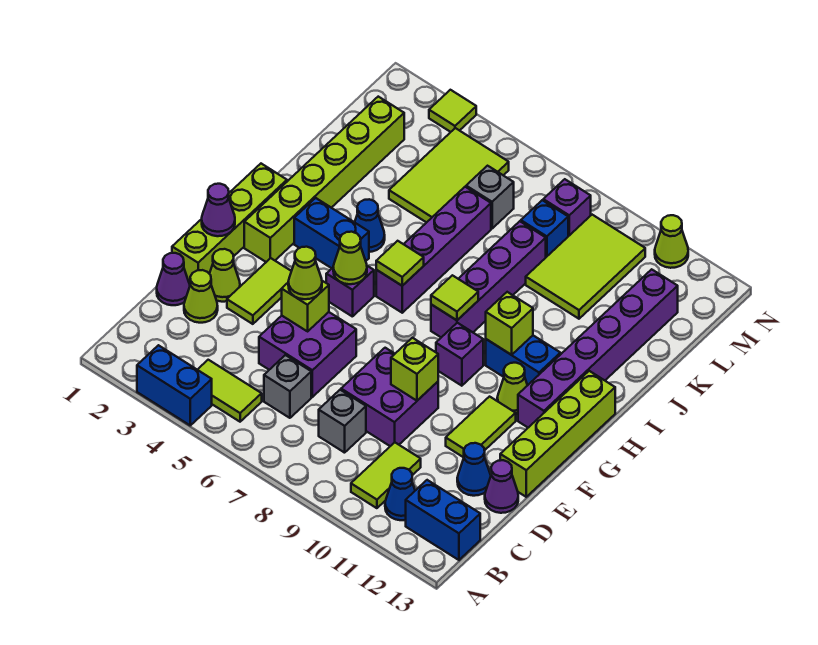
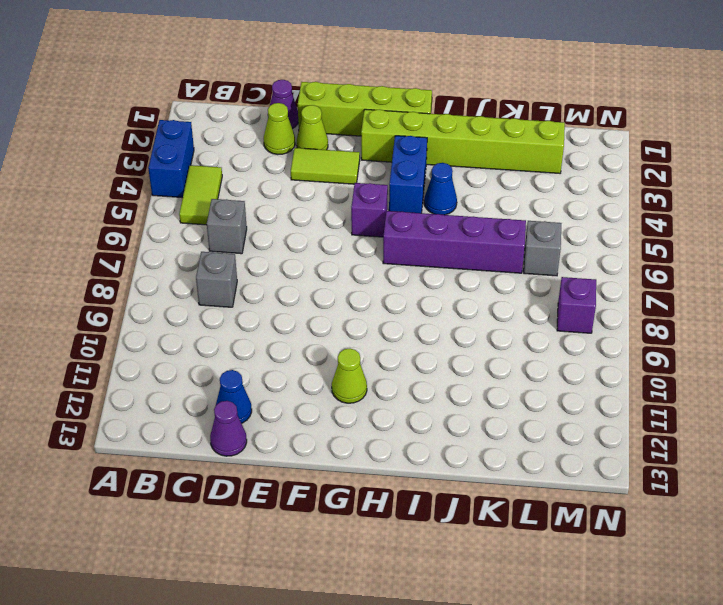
none -> lime tile B10:C10 level 1
none -> blue cone B11 level 1
none -> blue brick B12:B13 level 1
none -> purple brick D5:E6 level 1

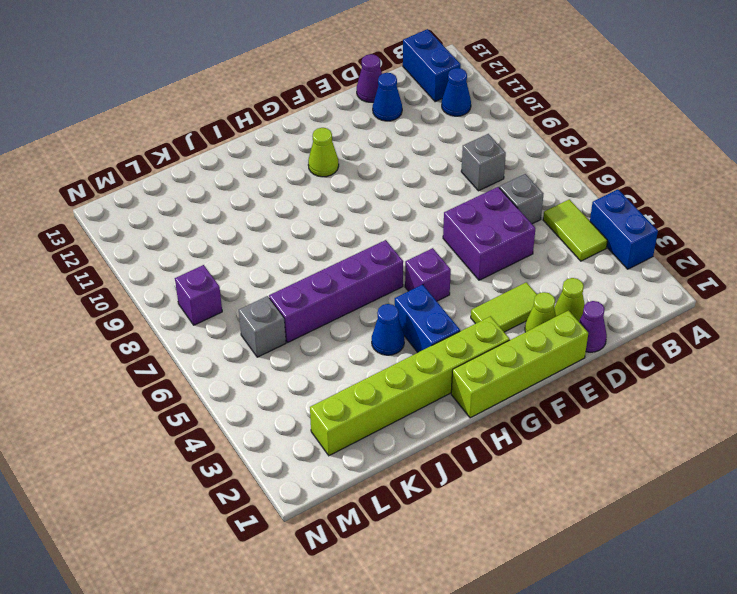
none -> lime tile B10:C10 level 1
none -> purple brick D8:E9 level 1
none -> lime tile E11:F11 level 1
none -> lime brick E13:H13 level 1

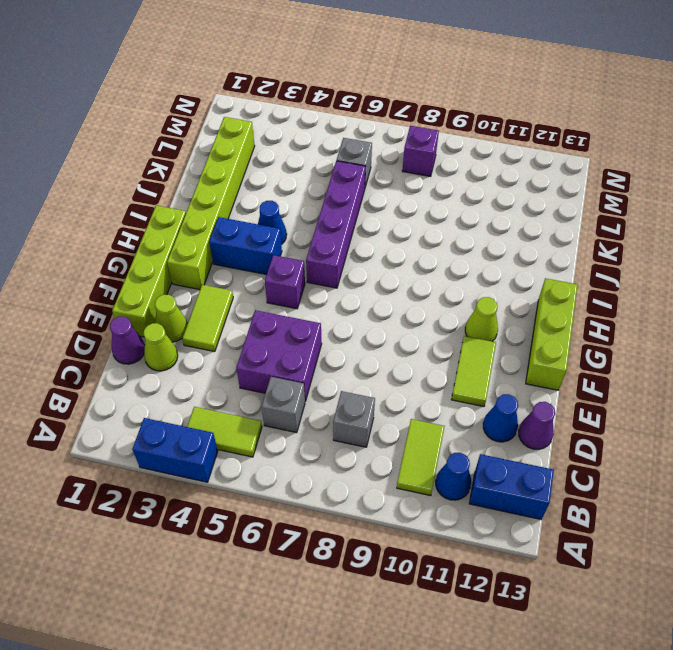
lime brick F13:H13 level 1 -> lime brick E13:H13 level 1
none -> purple brick D8:E9 level 1
none -> purple brick G9 level 1
none -> purple brick G12:L12 level 1
none -> purple brick H8:K8 level 1

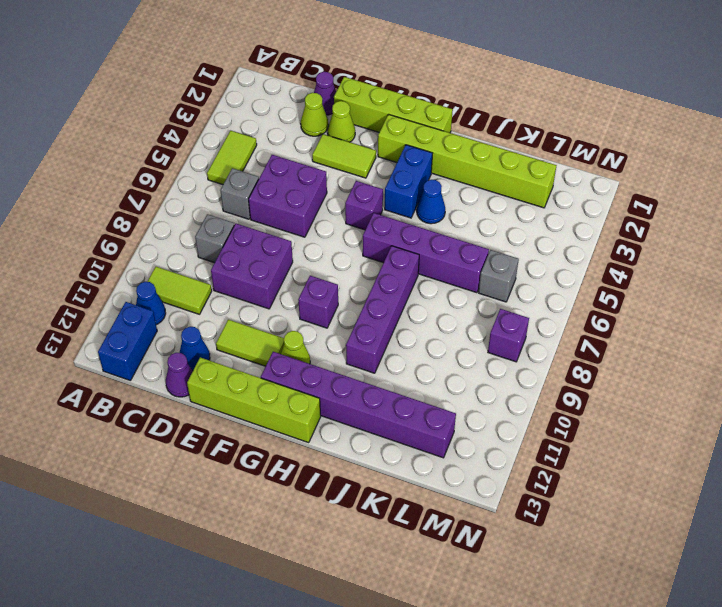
purple brick I7:I10 level 1 -> purple brick H8:K8 level 1
none -> blue brick A3:A4 level 1
none -> blue brick H10:H11 level 1
none -> lime tile K4:M5 level 1
none -> lime tile K9:M10 level 1

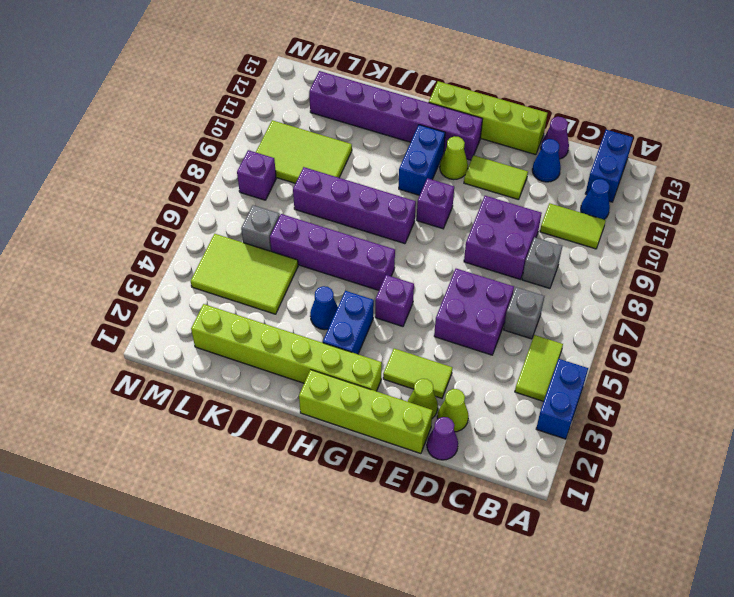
none -> blue brick L8 level 1
none -> lime tile N3 level 1
none -> lime cone N11 level 1
none -> lime brick E5 level 2

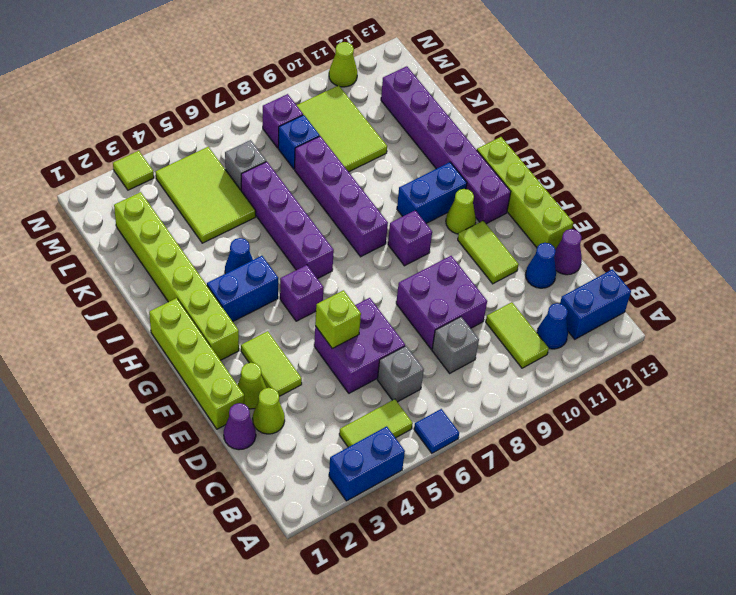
blue tile A6 level 1 -> none
none -> lime brick E9 level 2
none -> purple cone F1 level 2
none -> lime cone G5 level 2
none -> lime tile H6 level 2

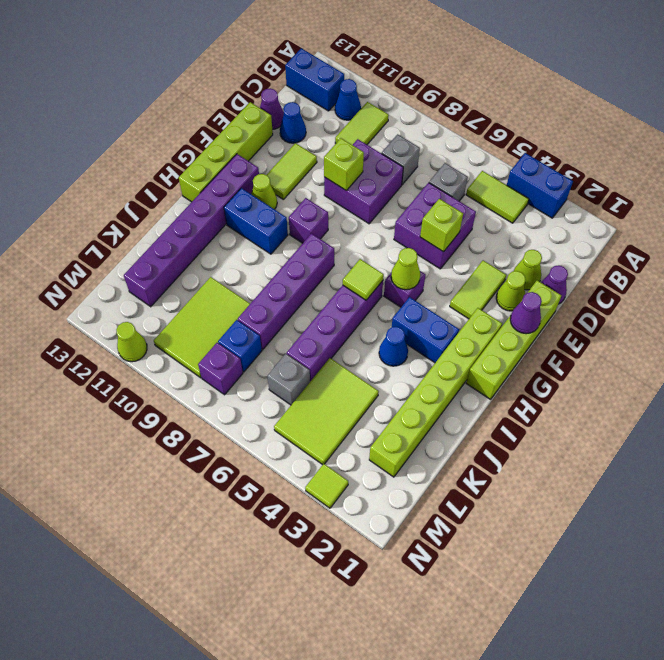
none -> lime tile H8 level 2
none -> lime brick H10 level 2
none -> lime cone E5 level 3

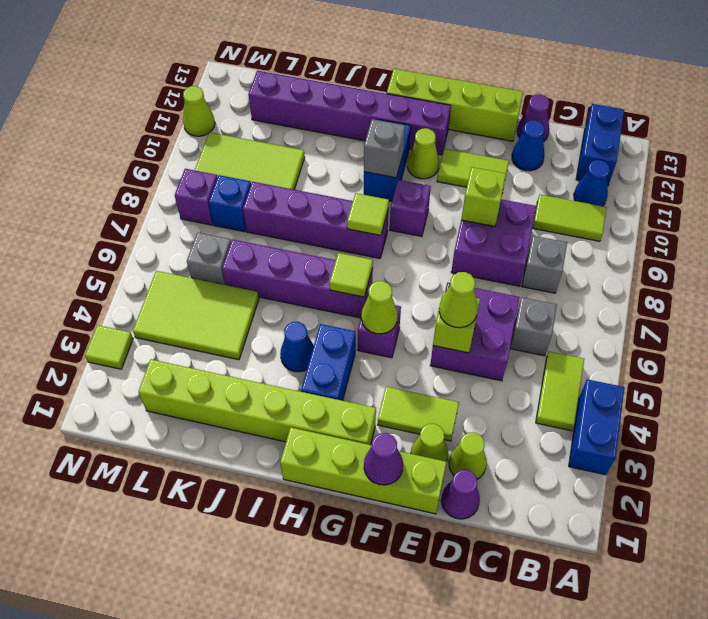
grey brick H10 level 2 -> lime brick H10 level 2

